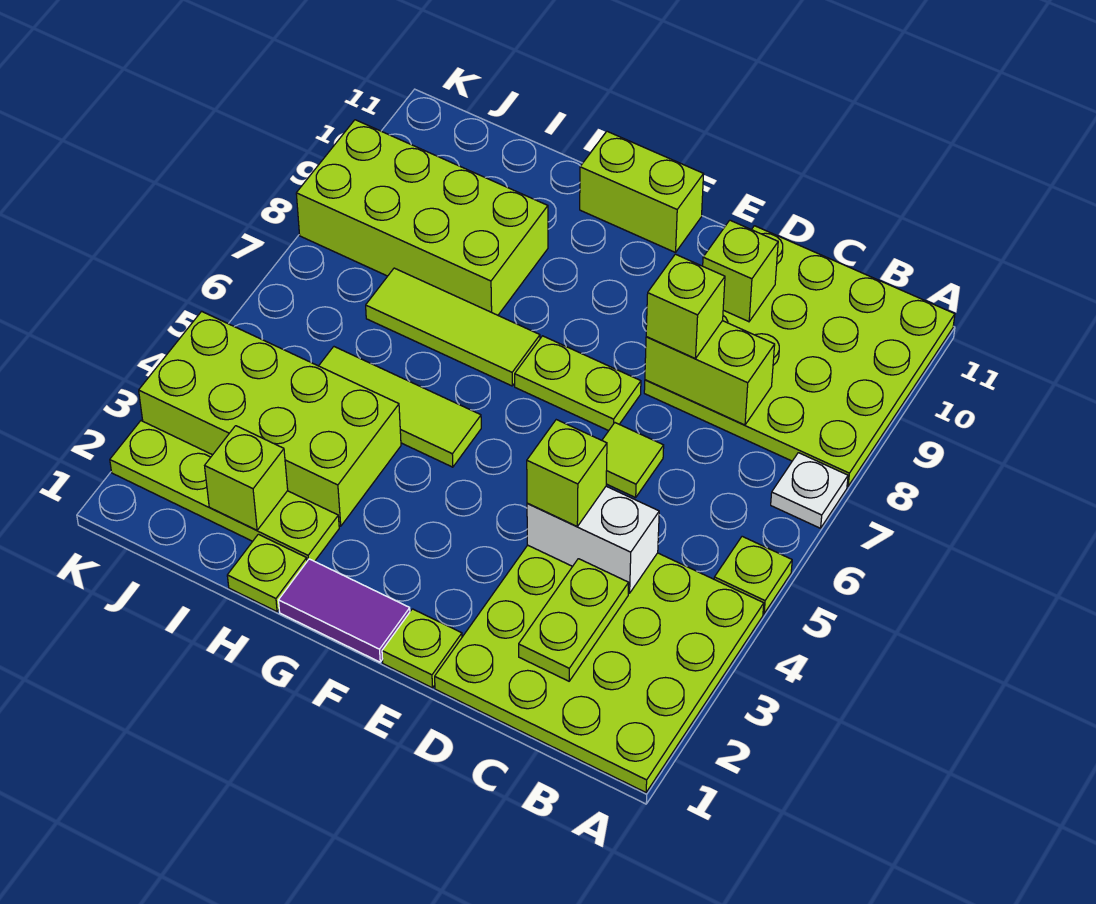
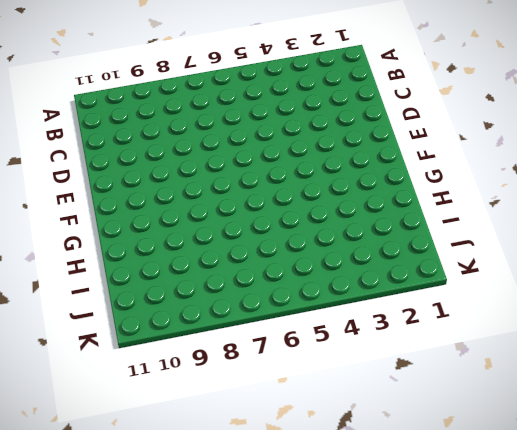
none -> lime plate A1:D4 level 1
none -> lime plate A5 level 1
none -> white plate A7 level 1

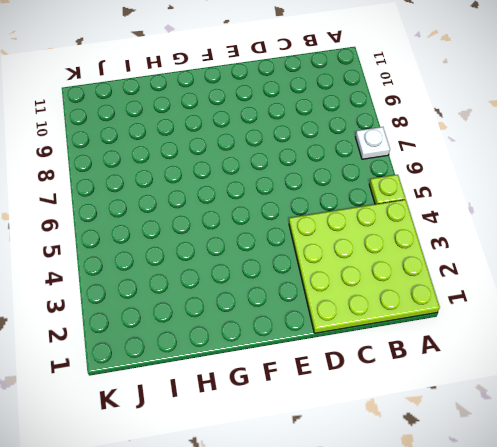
none -> lime plate A8:D11 level 1
none -> lime tile D6 level 1
none -> lime plate E1 level 1

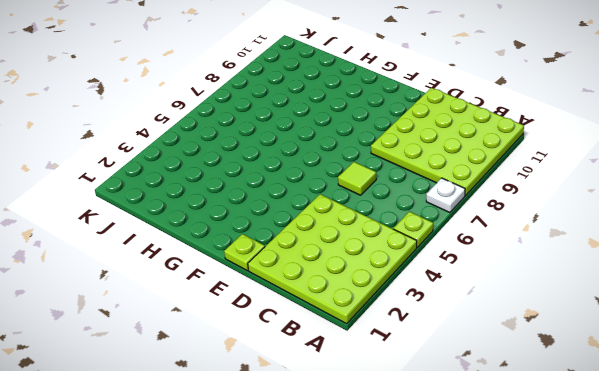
none -> lime plate E7:F7 level 1
none -> purple tile F1:G1 level 1
none -> lime brick F11:G11 level 1

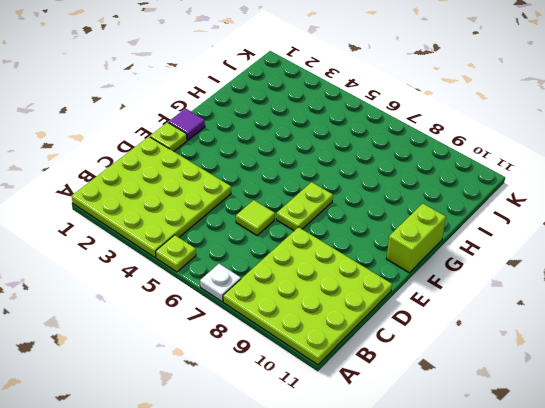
purple tile F1 level 1 -> purple tile F1:G1 level 1
none -> lime tile G5:I5 level 1
none -> lime tile G7:I7 level 1
none -> lime plate H1 level 1

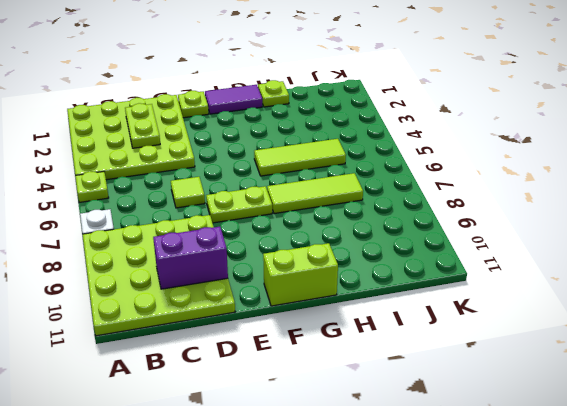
purple brick C10:D10 level 2 -> lime brick D10 level 2
none -> lime plate H2:K2 level 1
none -> lime brick H3:K4 level 1
none -> lime brick H8:K9 level 1

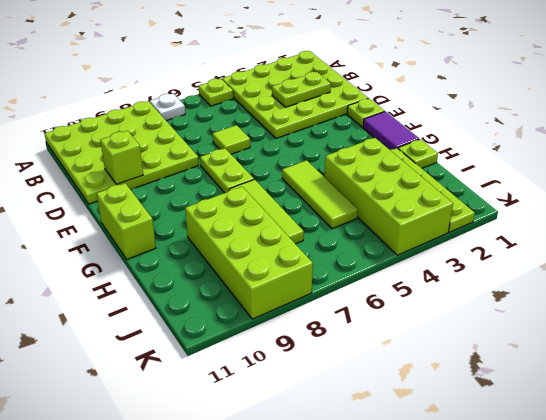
none -> white brick C4:D4 level 2
none -> lime brick C8:D8 level 2
none -> lime brick I2 level 2

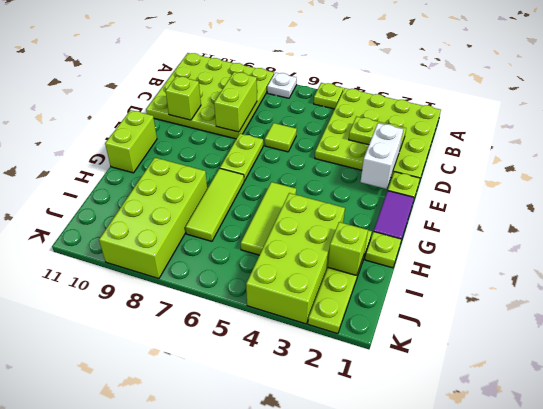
white brick D2:E2 level 2 -> white brick C4:D4 level 2
none -> lime brick D4 level 3
none -> lime brick D8 level 3

